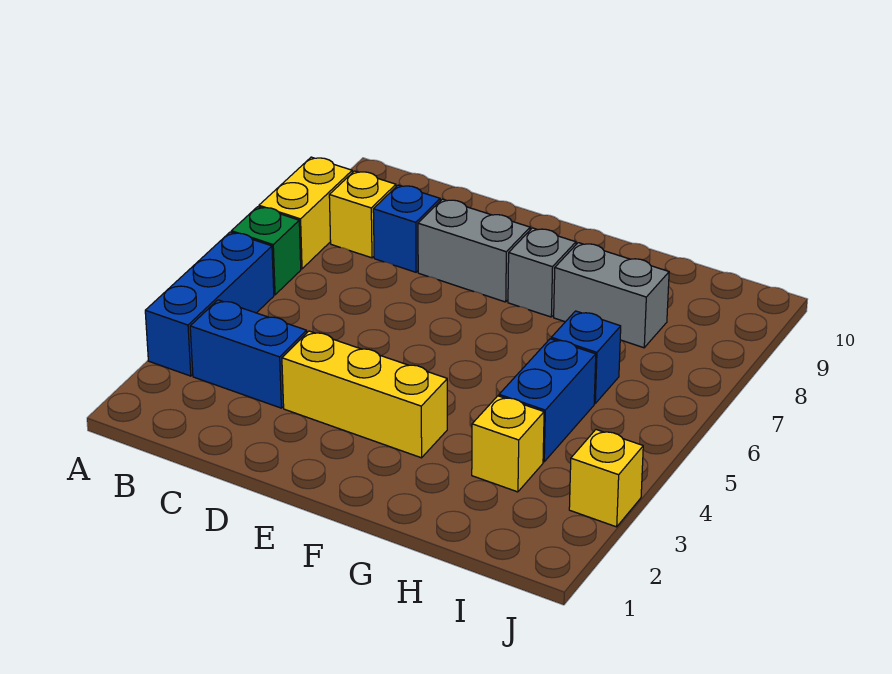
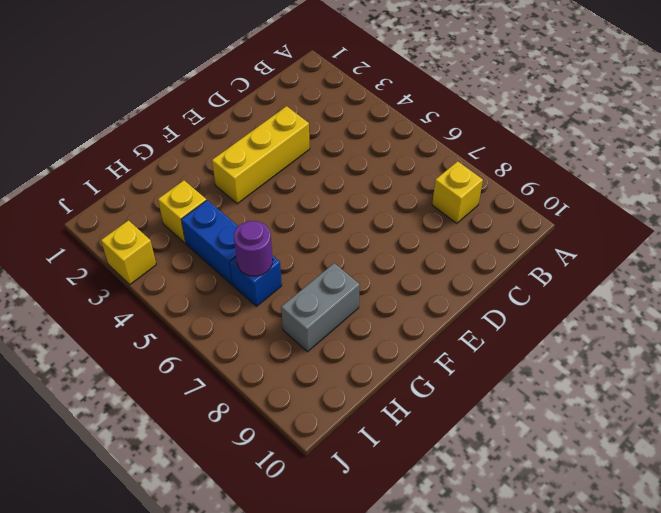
purple round brick H6 level 2 -> none
none -> blue brick A3:A5 level 1
none -> green brick A6 level 1
none -> yellow brick A7:A8 level 1

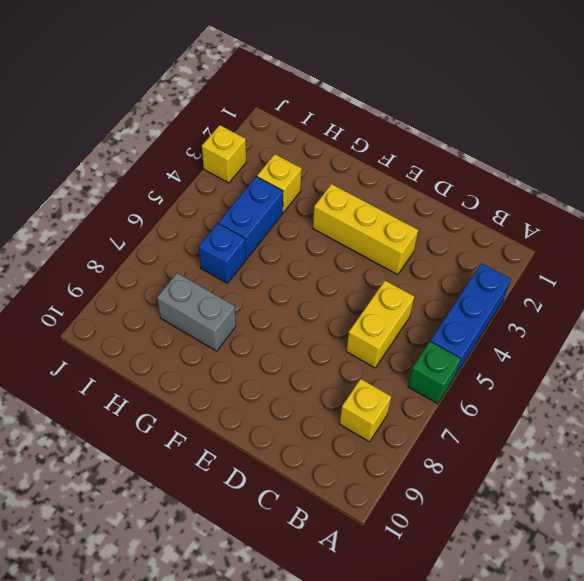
yellow brick C5:C6 level 1 -> yellow brick A7:A8 level 1
none -> blue brick B3:C3 level 1
none -> blue brick C8 level 1
none -> grey brick D8:E8 level 1

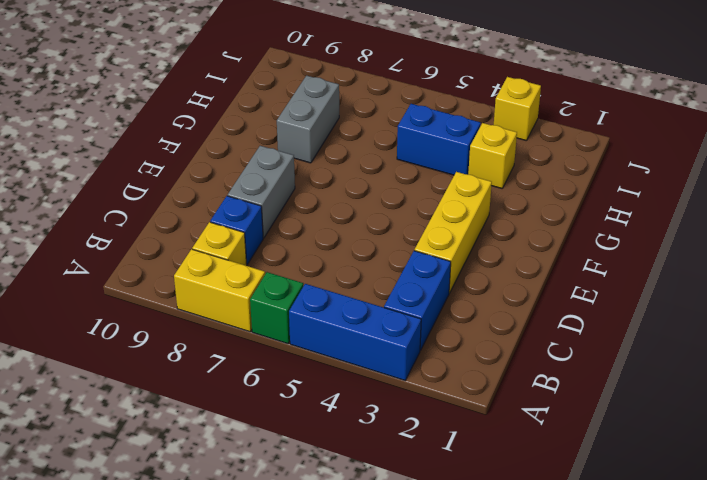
none -> grey brick F8 level 1
none -> blue brick H6 level 1

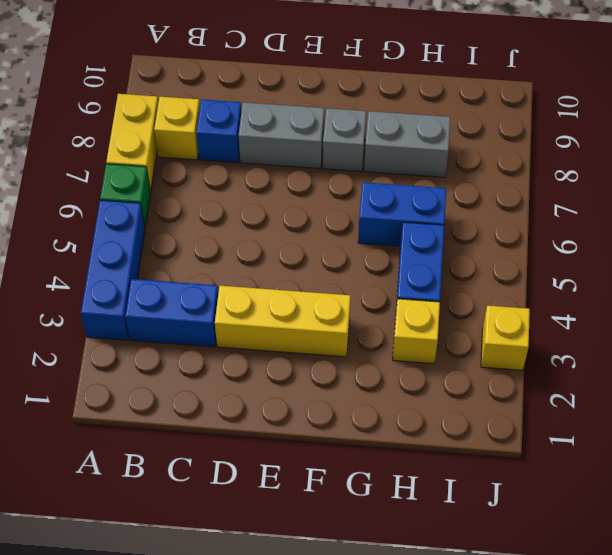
blue brick G6:H6 level 1 -> blue brick H6 level 1

